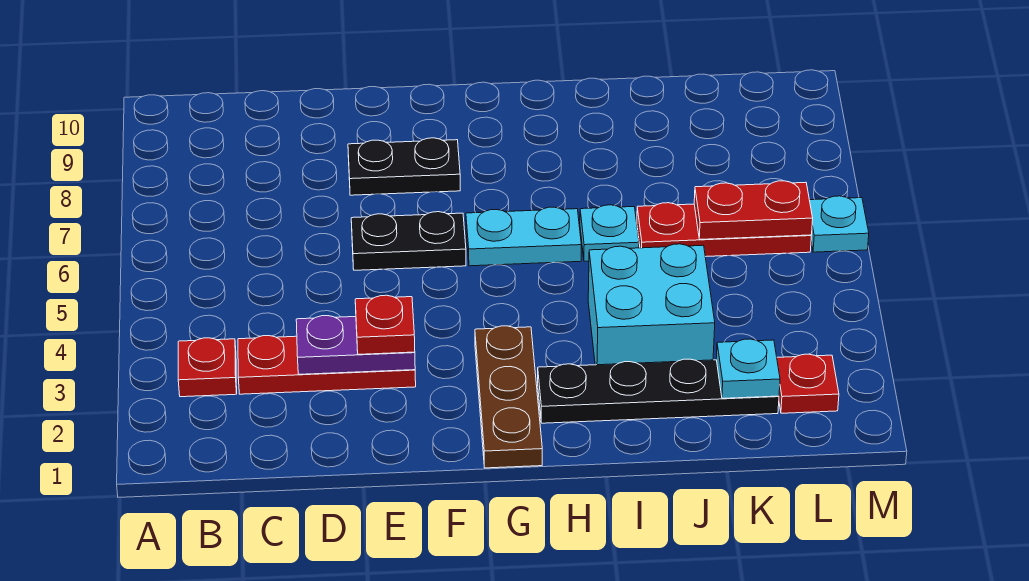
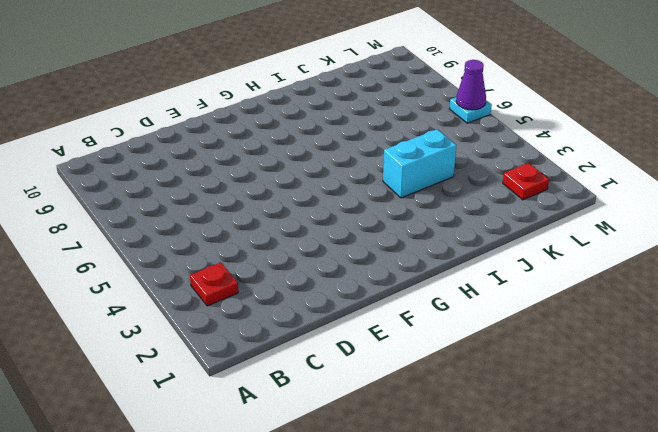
cyan brick I4:J4 level 1 -> cyan brick I3:J4 level 1
purple cone M6 level 2 -> none
none -> red plate C3:E3 level 1
none -> black plate E6:F6 level 1
none -> black plate E8:F8 level 1

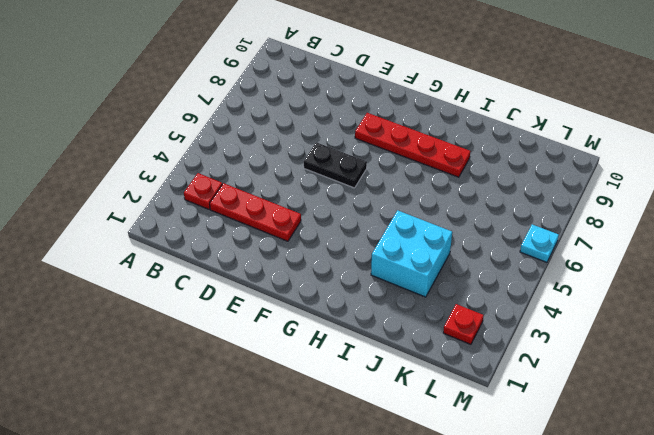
red plate F8:I8 level 1 -> black plate E8:F8 level 1
none -> brown plate G1:G3 level 1
none -> cyan plate G6:H6 level 1
none -> black plate H2:K2 level 1

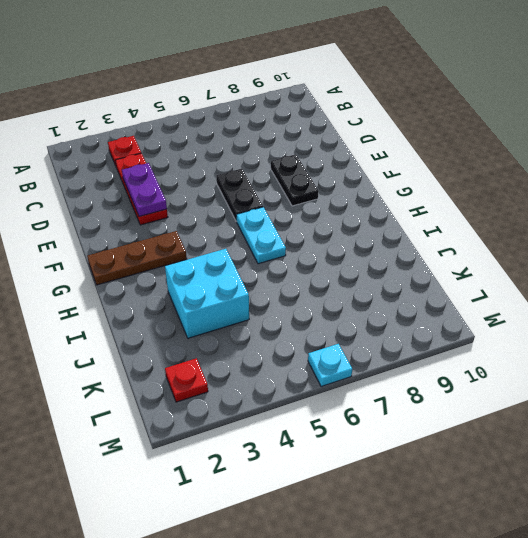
none -> black plate H2:K2 level 1
none -> cyan plate I6 level 1
none -> red plate J6:L6 level 1

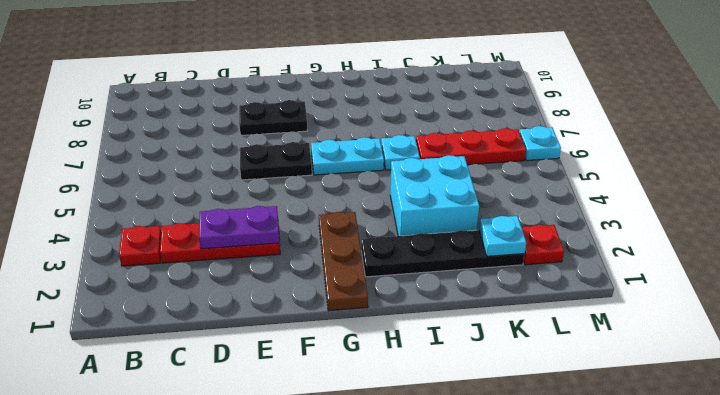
none -> red plate K6:L6 level 2
none -> red plate E3 level 3

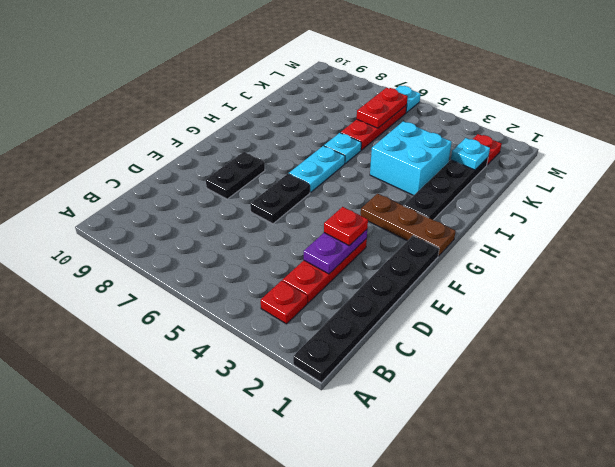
black plate A1:F1 level 1 -> none

